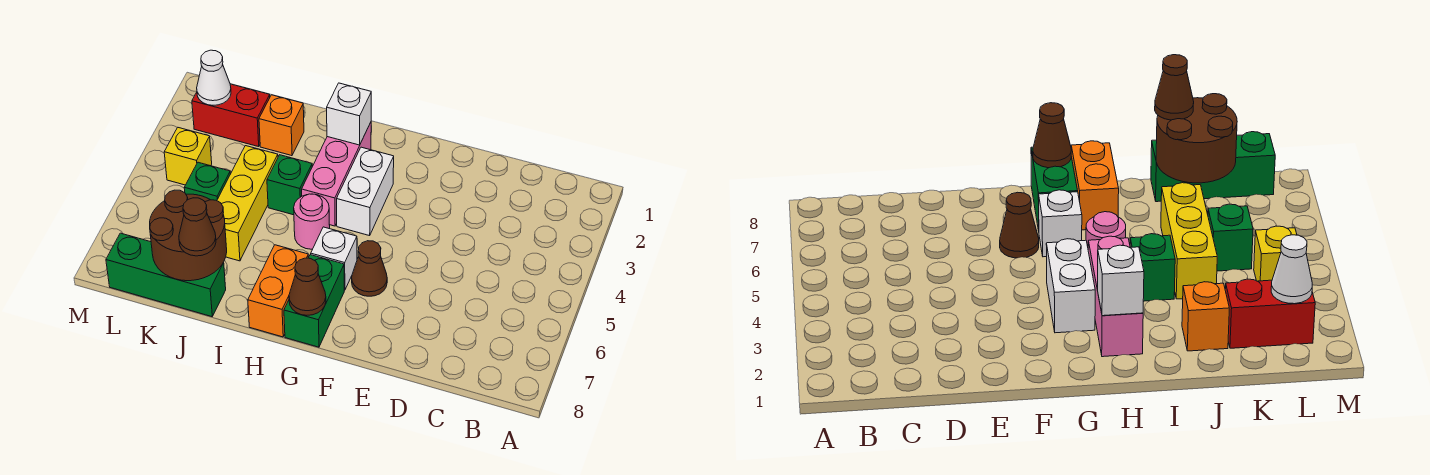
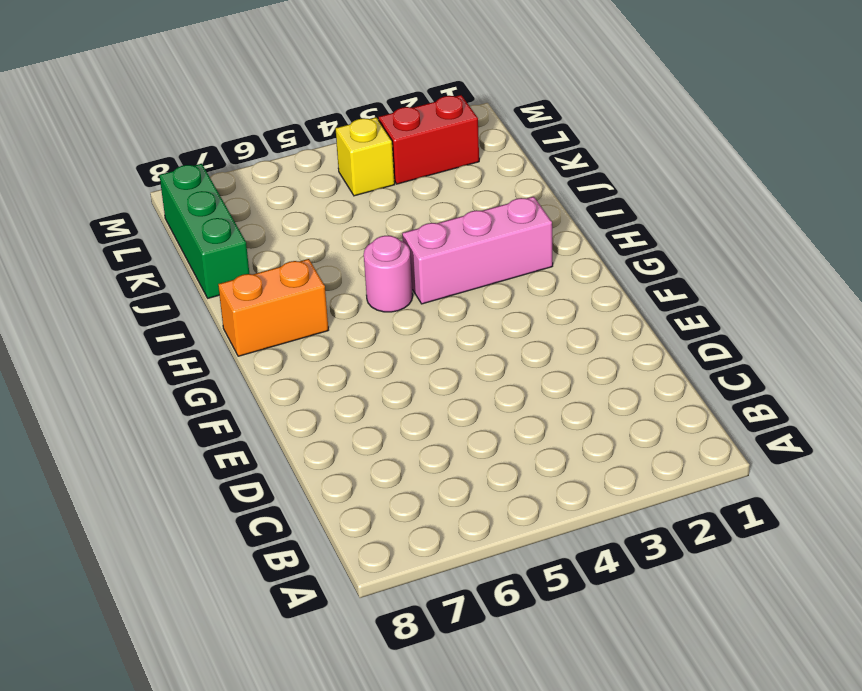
red brick L2:L3 level 1 -> red brick K2:L2 level 1
none -> brown cone F6 level 1
none -> white brick G3:G4 level 1
none -> white brick G6 level 1

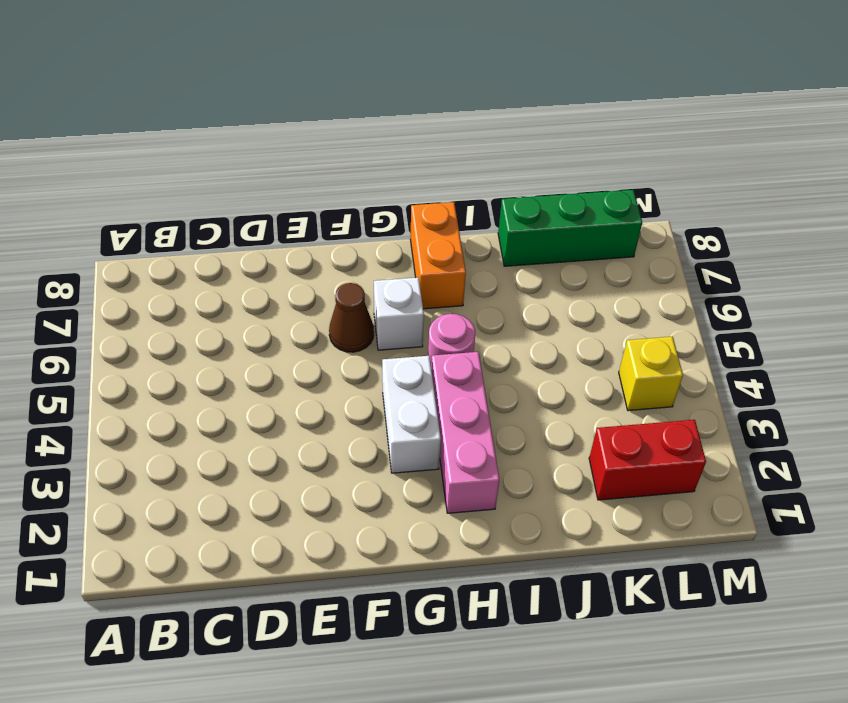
none -> green brick G7:G8 level 1
none -> green brick I4 level 1
none -> orange brick J2 level 1

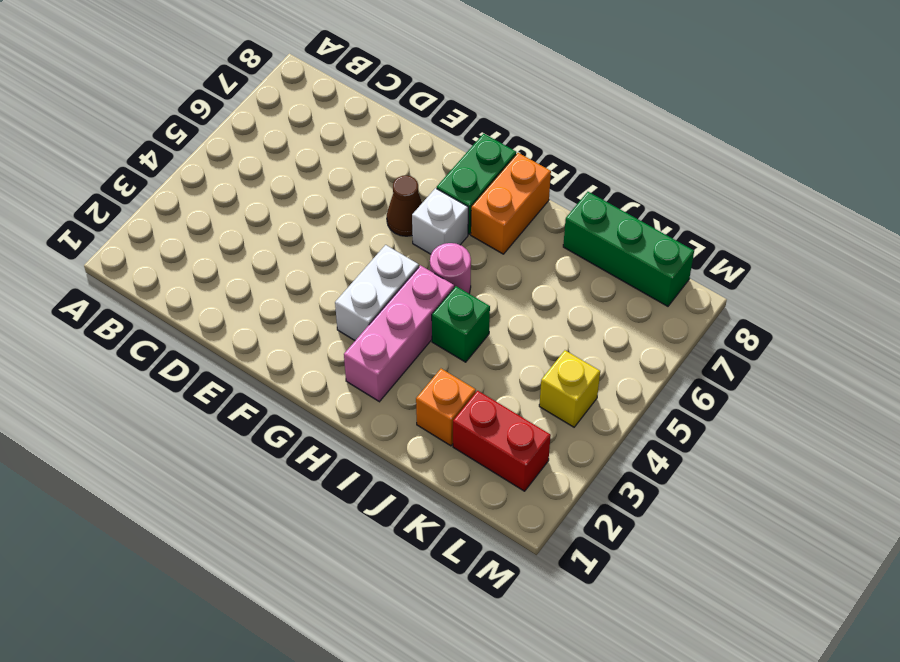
none -> yellow brick J4:J6 level 1
none -> green brick K5 level 1
none -> brown cone G8 level 2

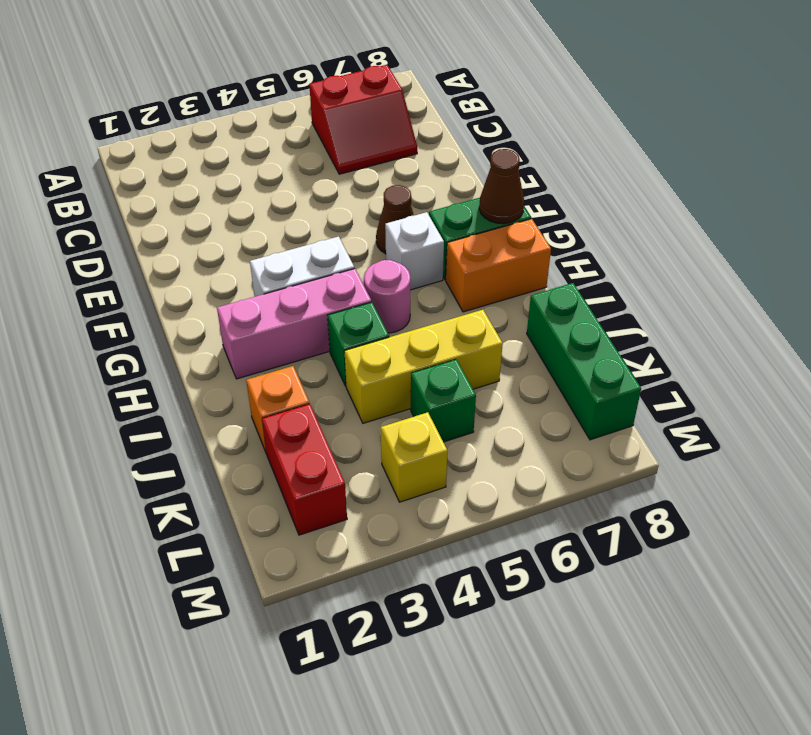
red slope B6:C7 level 1 top B -> none
none -> white brick H2 level 2
none -> brown round brick J7:K8 level 2
none -> white cone L2 level 2

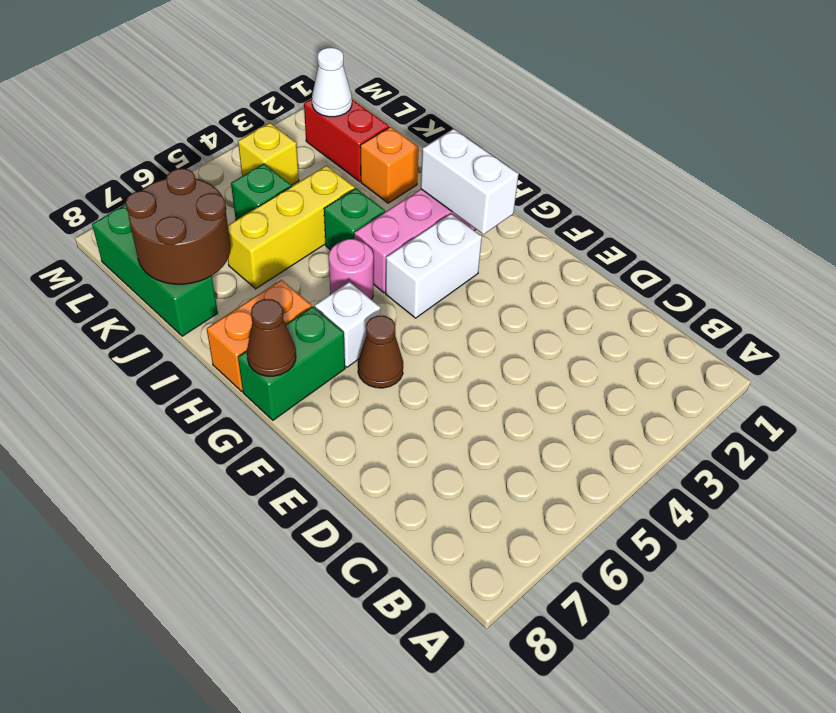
white brick G2:H2 level 2 -> white brick H2 level 2
none -> brown cone J8 level 3

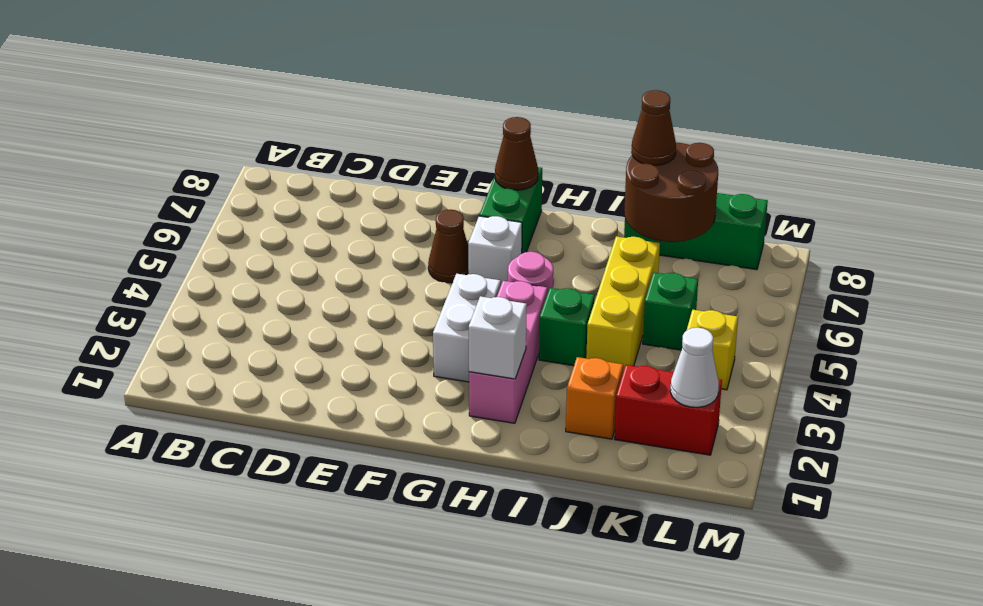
none -> orange brick H7:H8 level 1

